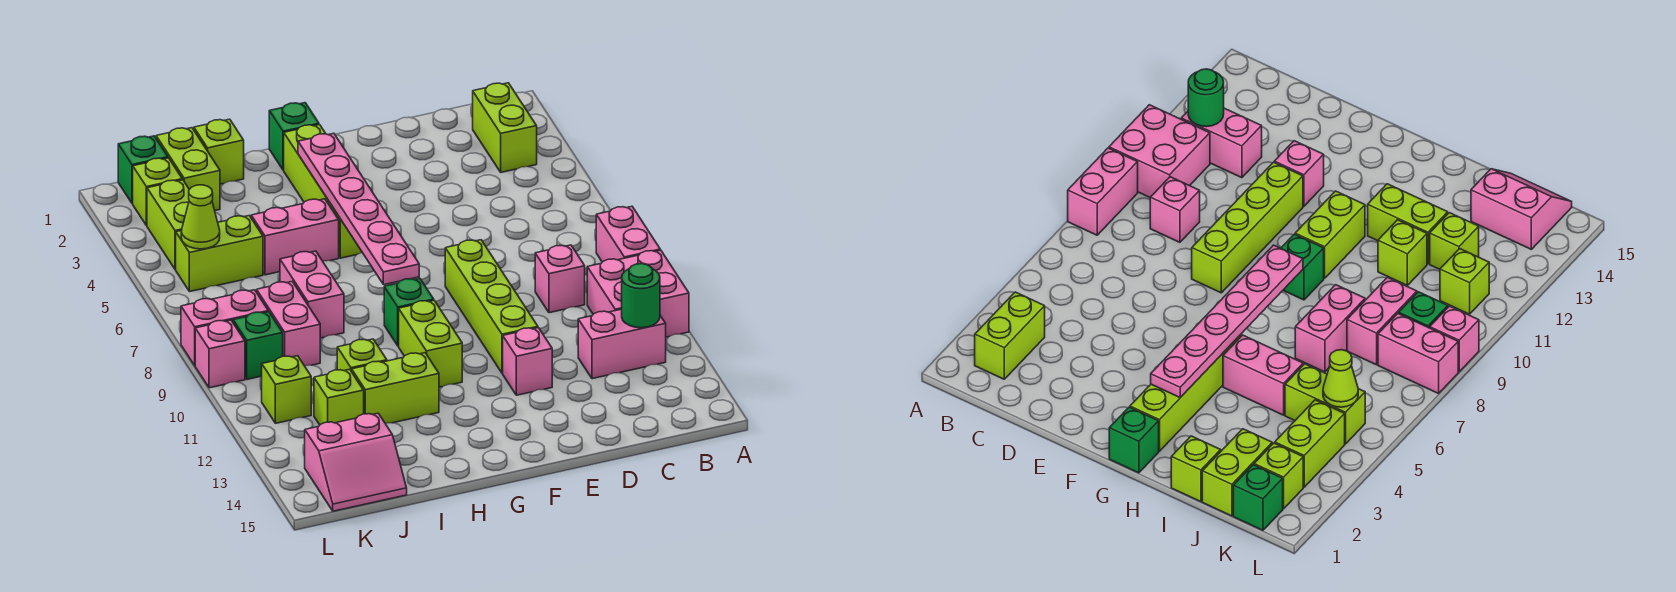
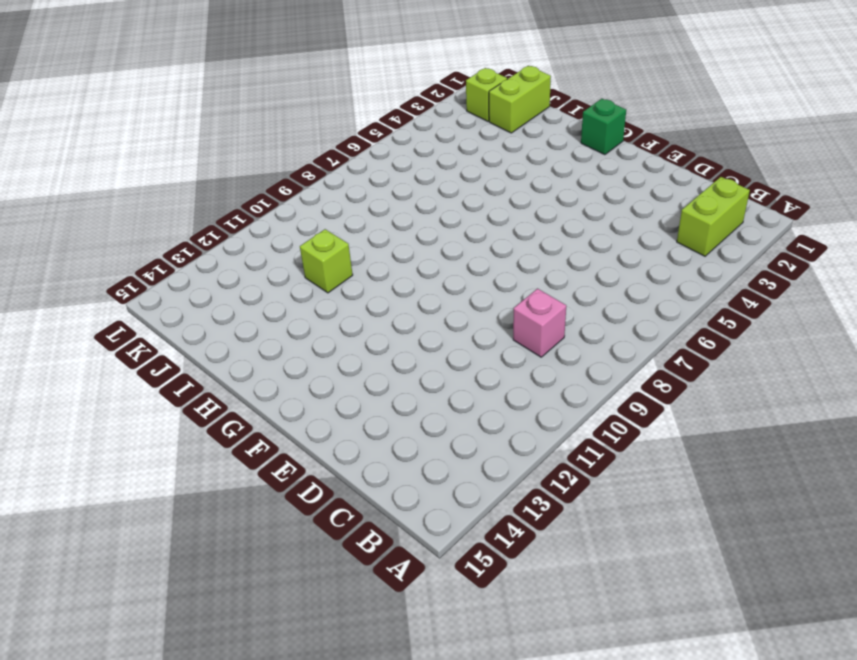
none -> pink brick A8:A9 level 1
none -> pink brick A10:B11 level 1
none -> pink brick B12:C12 level 1
none -> lime brick E8:E11 level 1

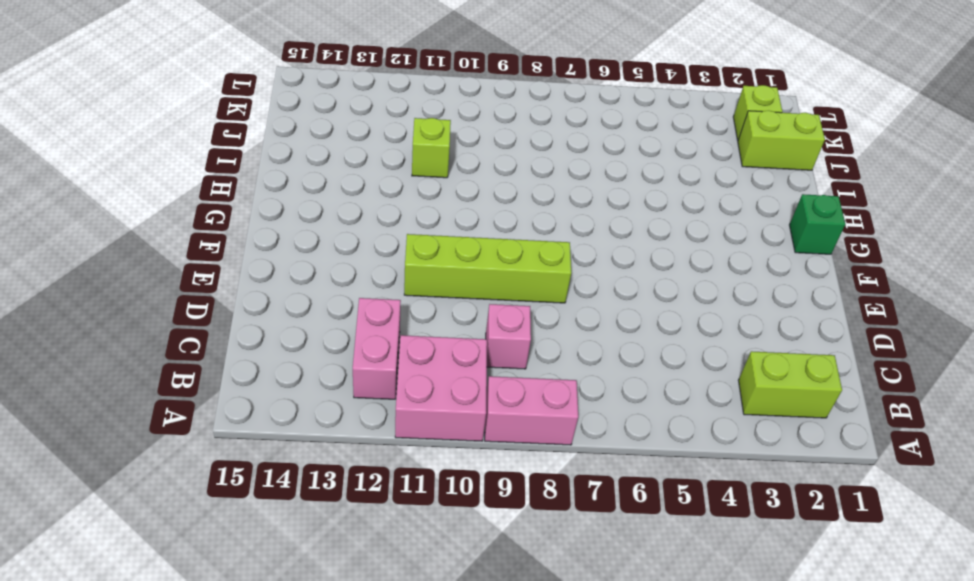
none -> pink brick E12 level 1
none -> lime brick G2:G5 level 1
none -> green brick G9 level 1
none -> lime brick G10:G11 level 1

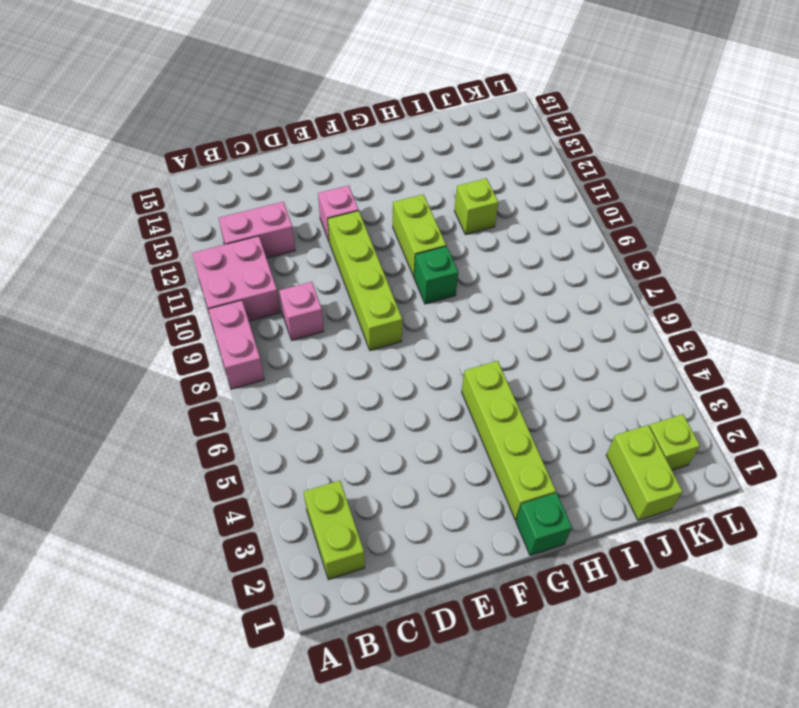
none -> pink brick H5:I5 level 1
none -> lime brick H12:I12 level 1
none -> lime brick I1 level 1
none -> pink brick I7:I8 level 1

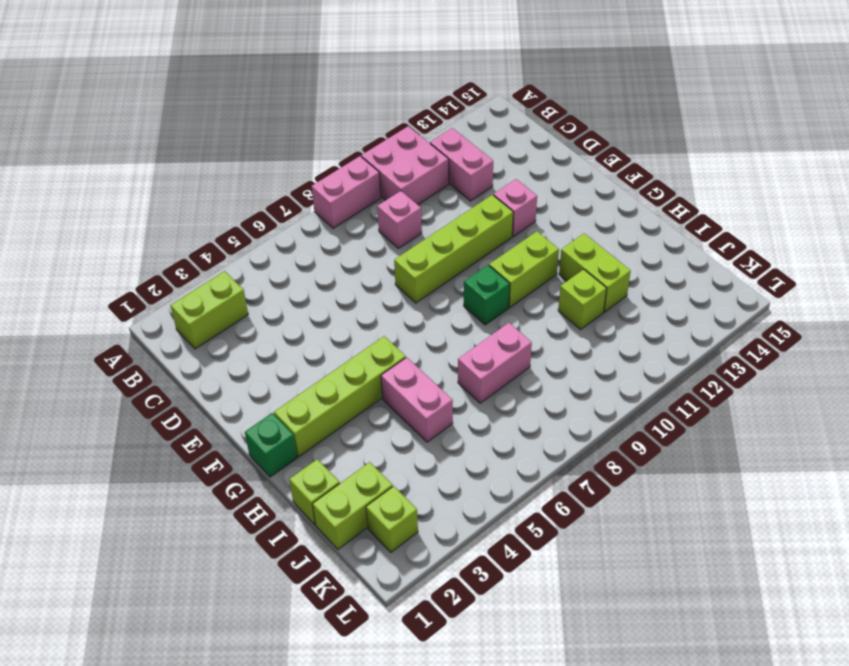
none -> lime brick J5:K5 level 1
none -> pink brick J8:J9 level 1
none -> lime brick J12 level 1
none -> pink slope J14:K15 level 1 top 14

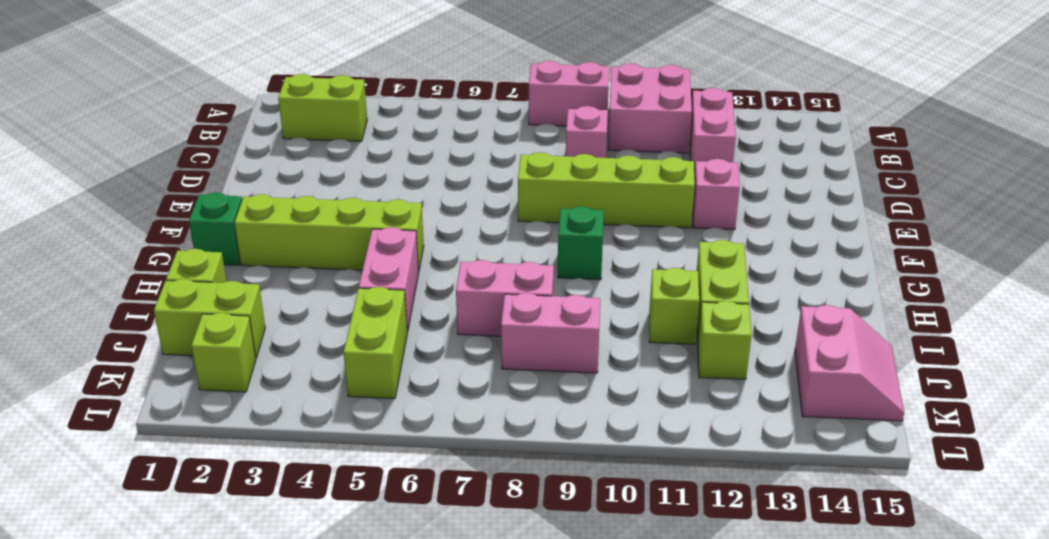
none -> lime brick G10:G11 level 1
none -> green brick K1 level 1
none -> lime brick K3:K4 level 1
none -> pink brick K8:L8 level 1

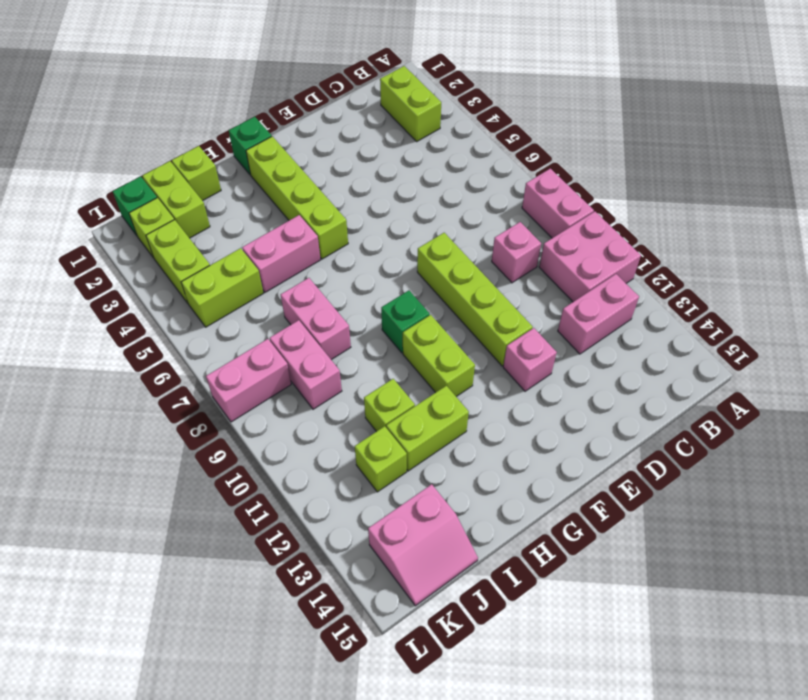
none -> green brick K9 level 1
none -> lime brick K11 level 1
none -> pink brick L9 level 1
none -> green round brick B12 level 2

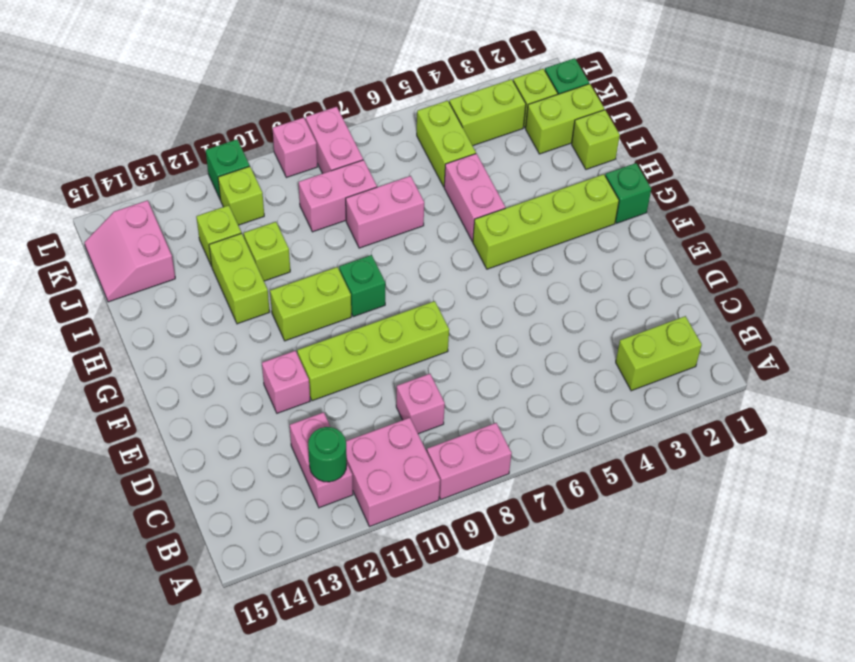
green brick L11 level 1 -> green brick K9 level 1
none -> pink plate G3:G8 level 2
none -> lime cone K5 level 2

